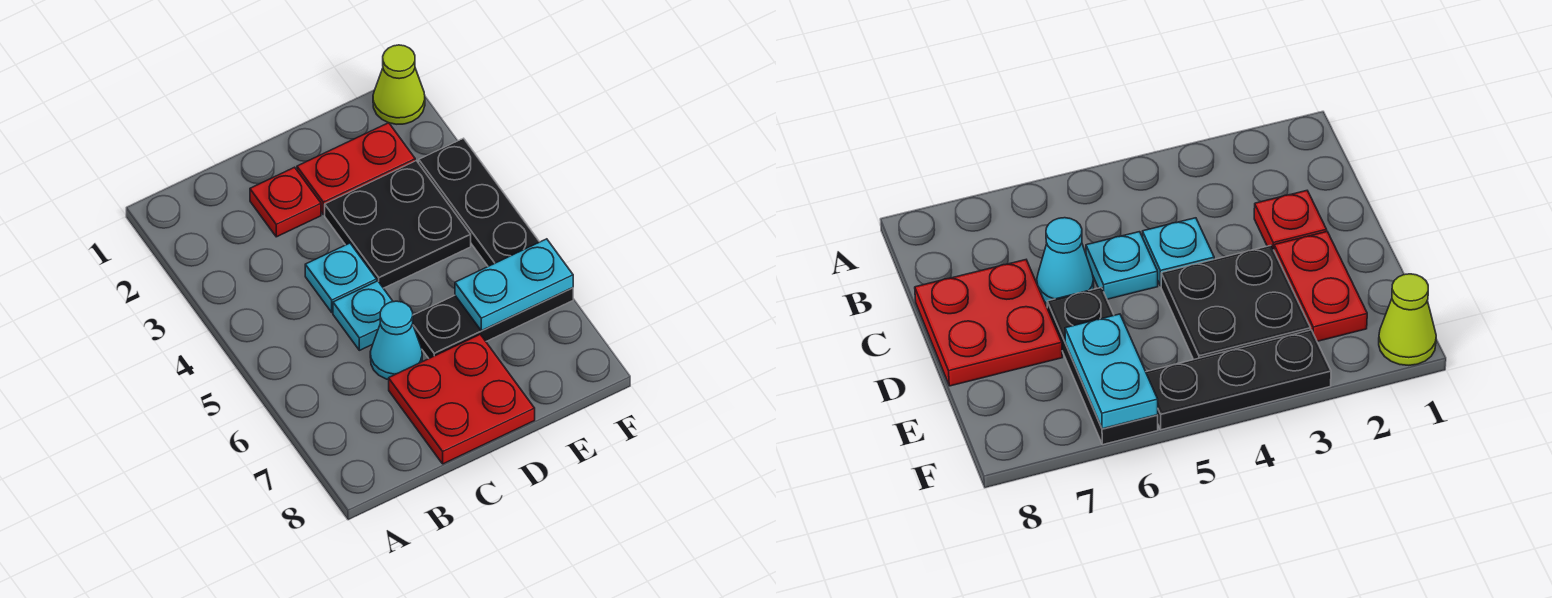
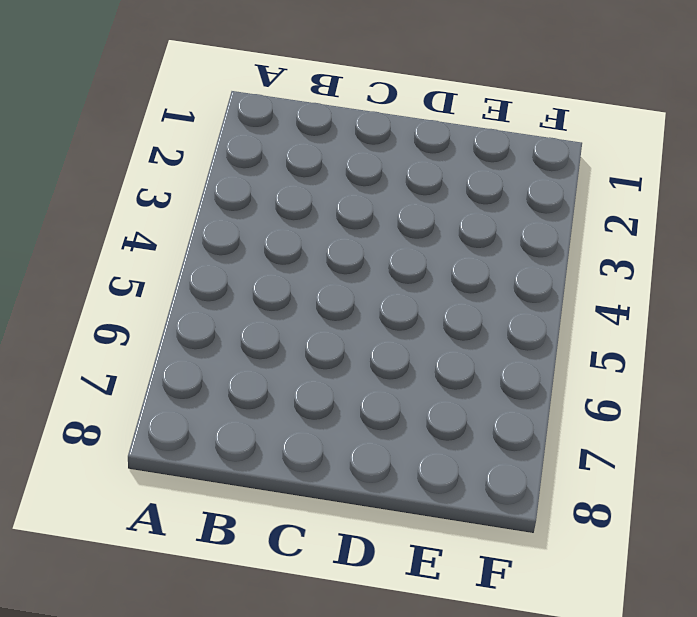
none -> red plate C2 level 1
none -> cyan plate C4 level 1

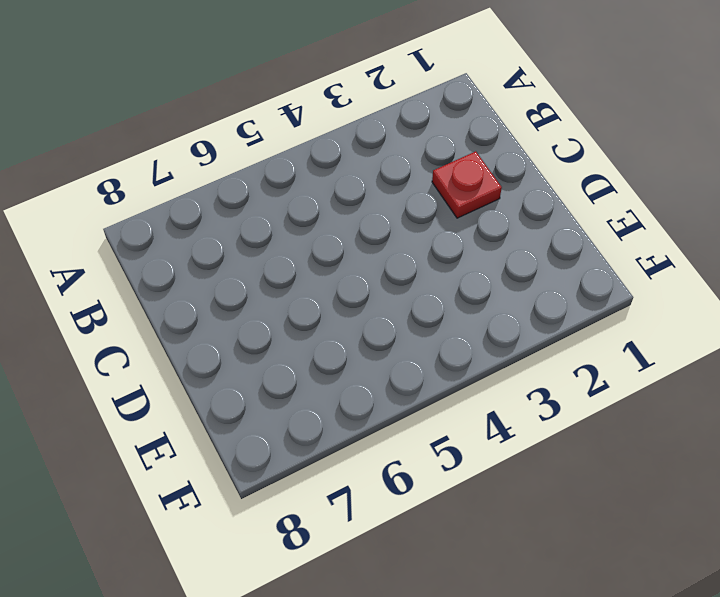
none -> cyan plate C4 level 1
none -> cyan plate C5 level 1

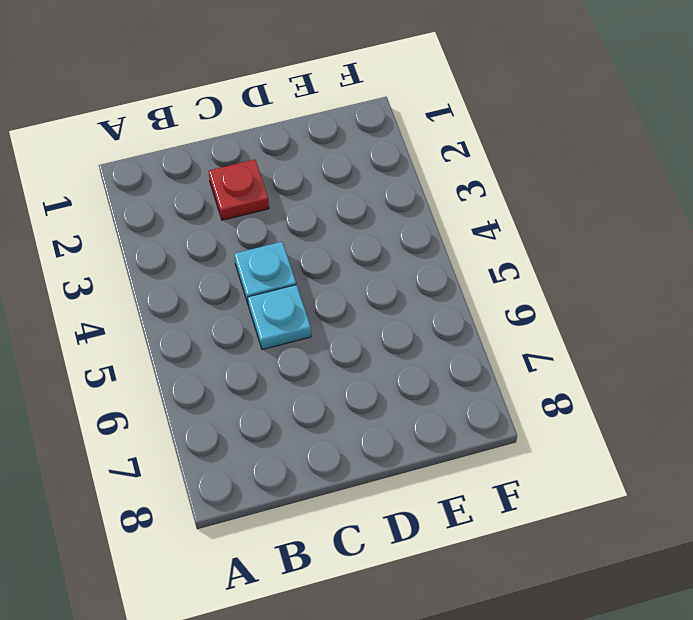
none -> cyan cone C6 level 1
none -> red plate C7:D8 level 1

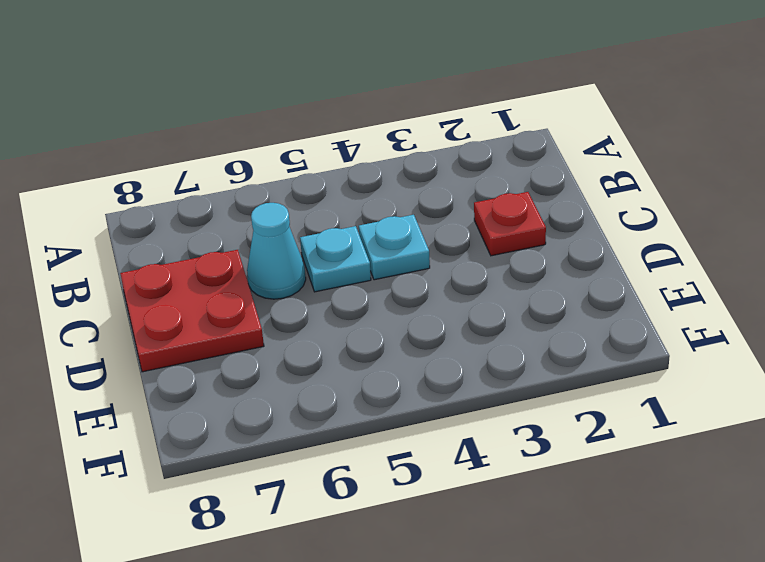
none -> red plate D2:E2 level 1
none -> black plate D3:E4 level 1

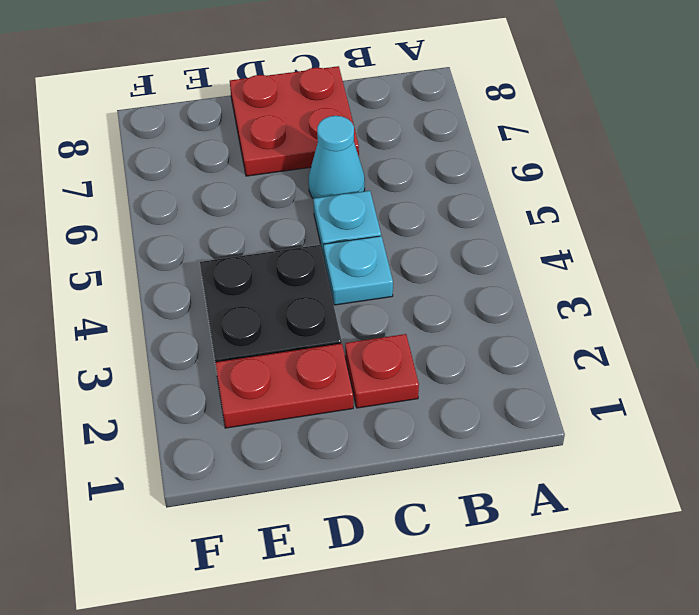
none -> black plate D6:F6 level 1
none -> lime cone F1 level 1

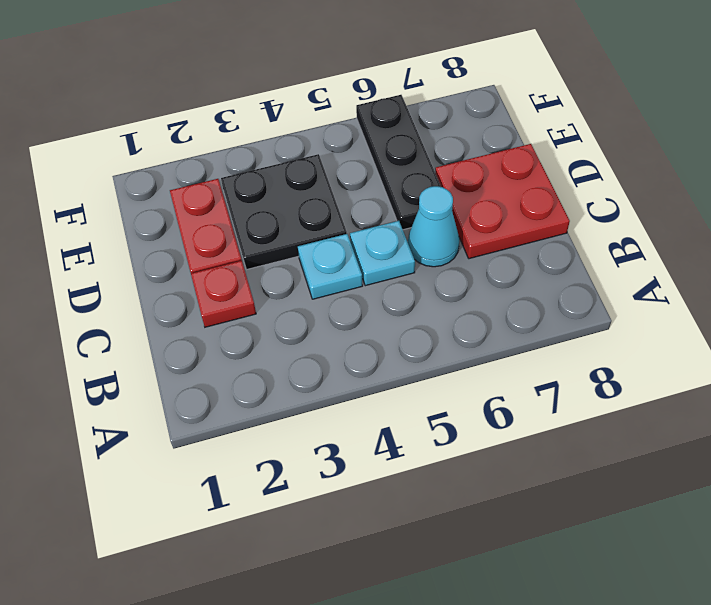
none -> lime cone F1 level 1
none -> black plate F3:F5 level 1

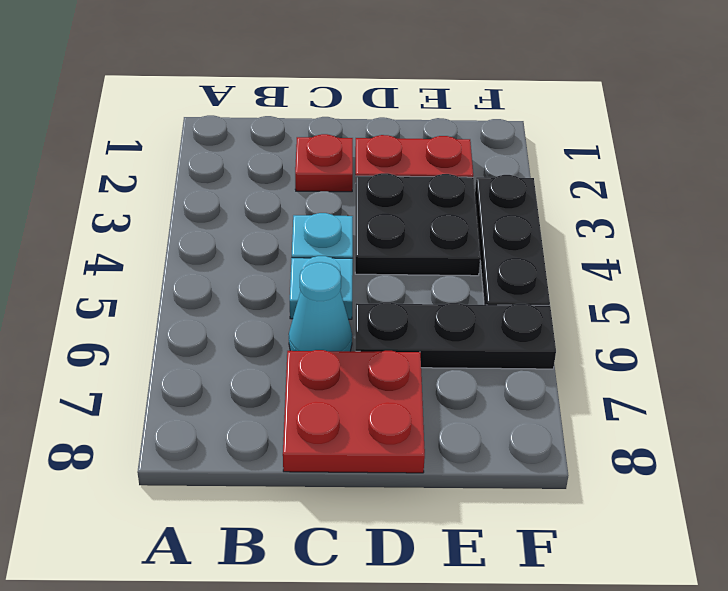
none -> lime cone F1 level 1
none -> cyan plate E6:F6 level 2

